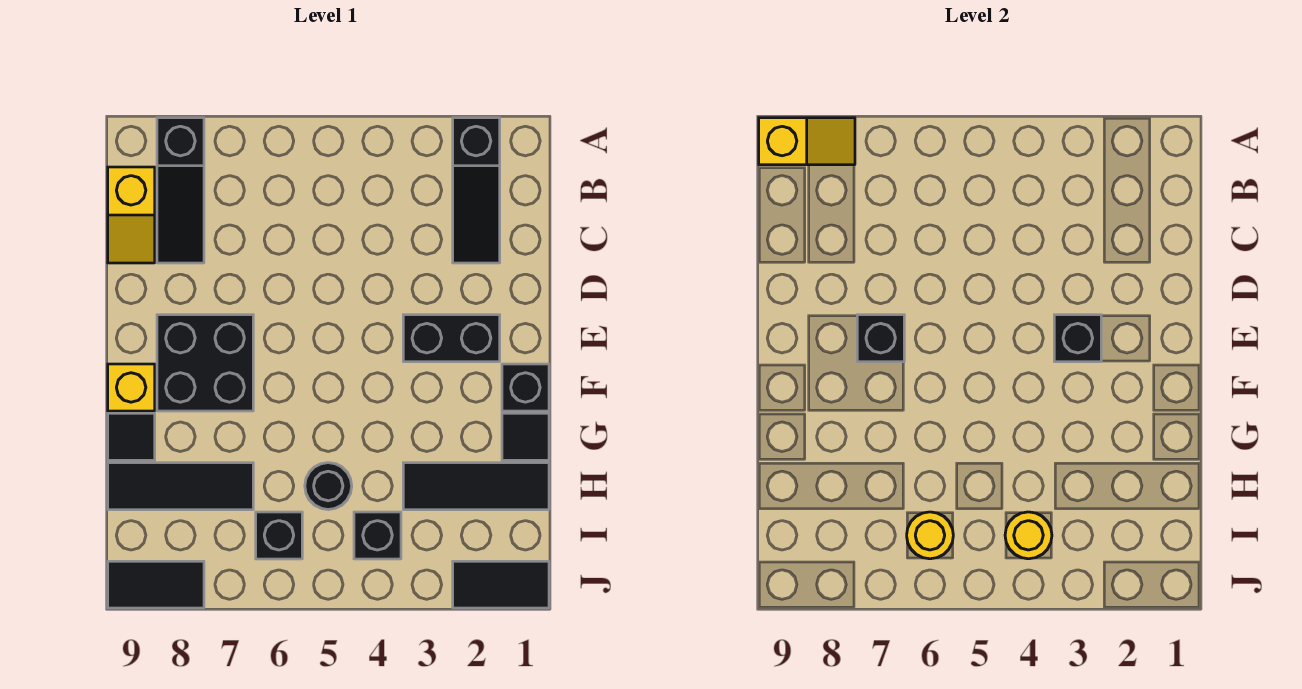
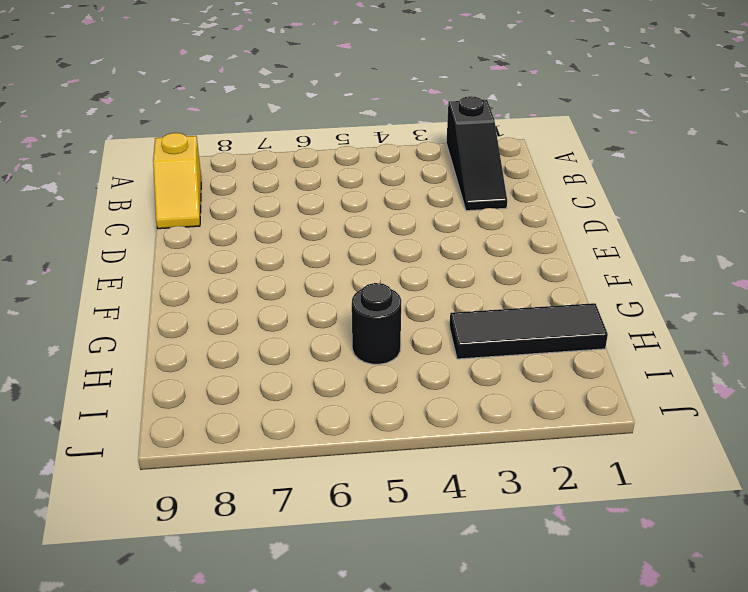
none -> black slope A8:C8 level 1 top A
none -> black brick E2:E3 level 1
none -> black brick E7:F8 level 1

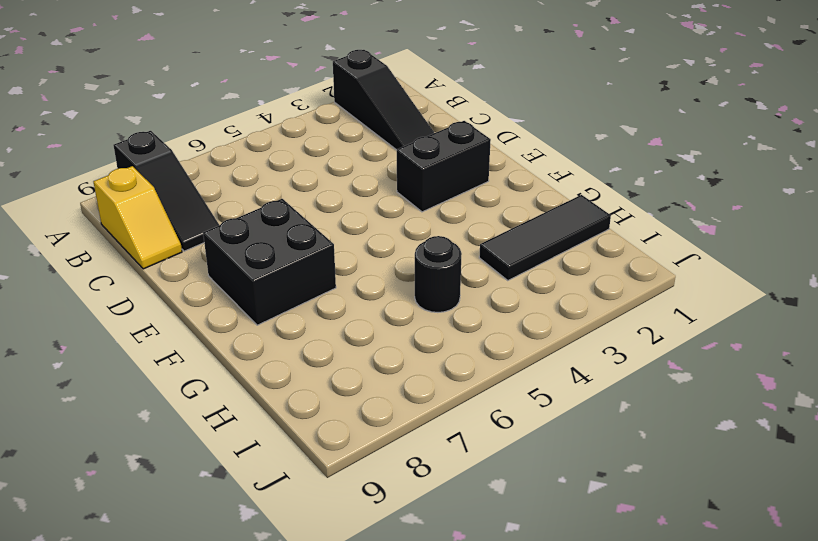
none -> black brick F1 level 1
none -> yellow brick F9 level 1
none -> black tile G1 level 1

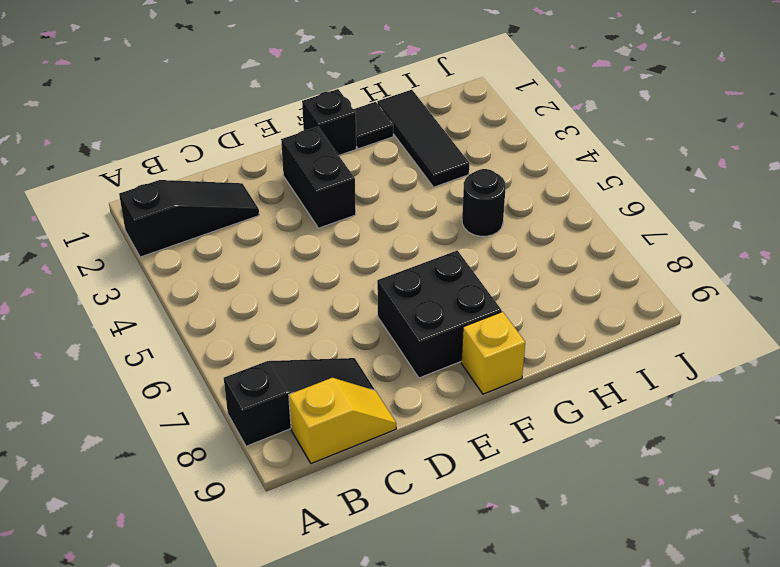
none -> black tile G9 level 1
none -> black tile H7:H9 level 1
none -> black brick I4 level 1

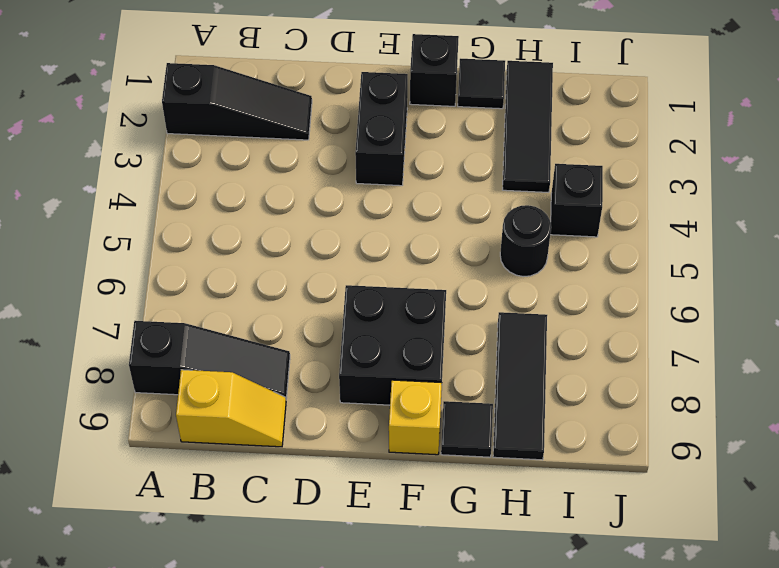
none -> black brick I6 level 1
none -> black tile J1:J2 level 1
none -> black tile J8:J9 level 1

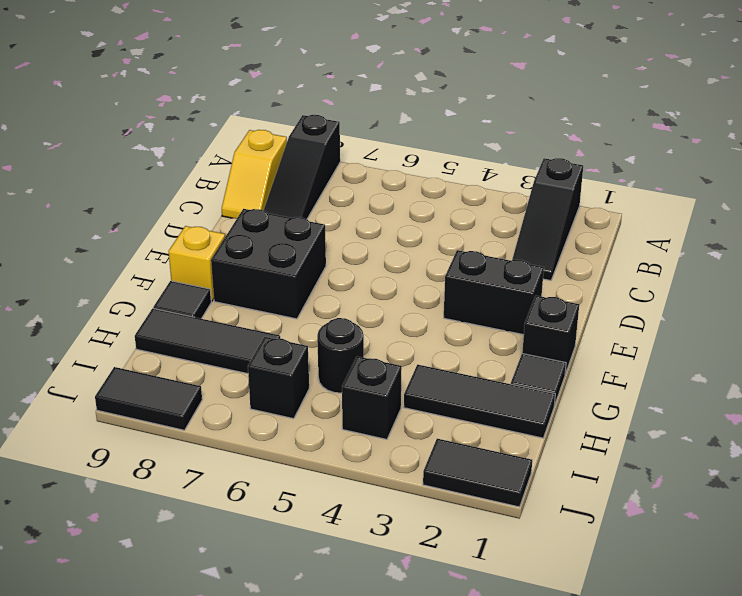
none -> yellow slope A8:A9 level 2 top 9
none -> black brick E3 level 2
none -> black brick E7 level 2

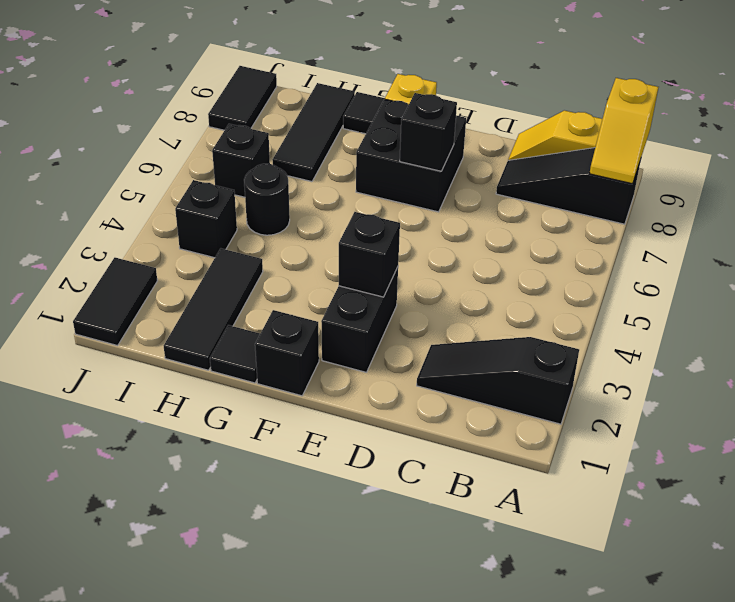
none -> yellow round brick I4 level 2
none -> yellow round brick I6 level 2

